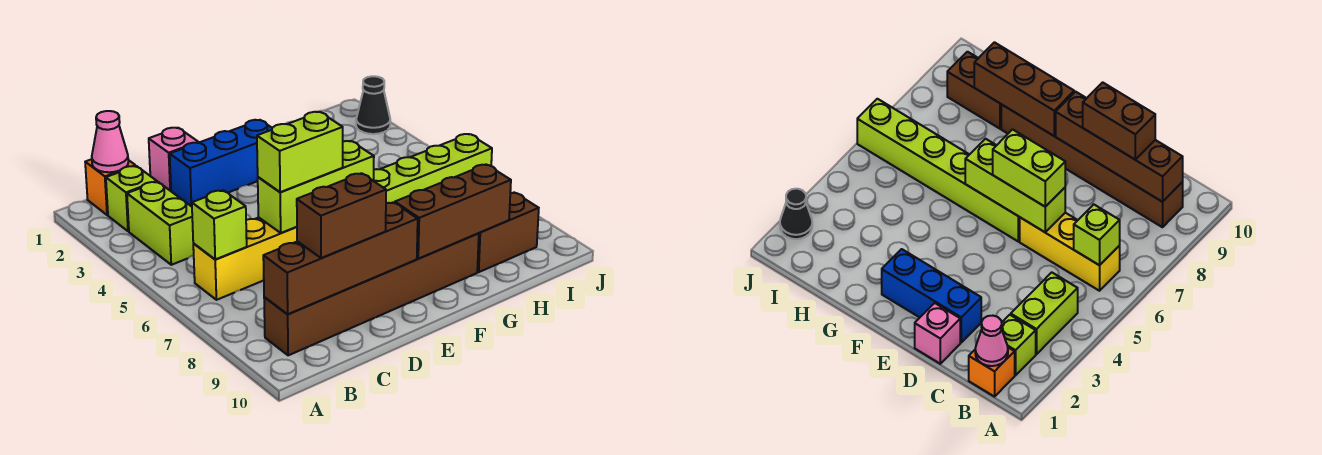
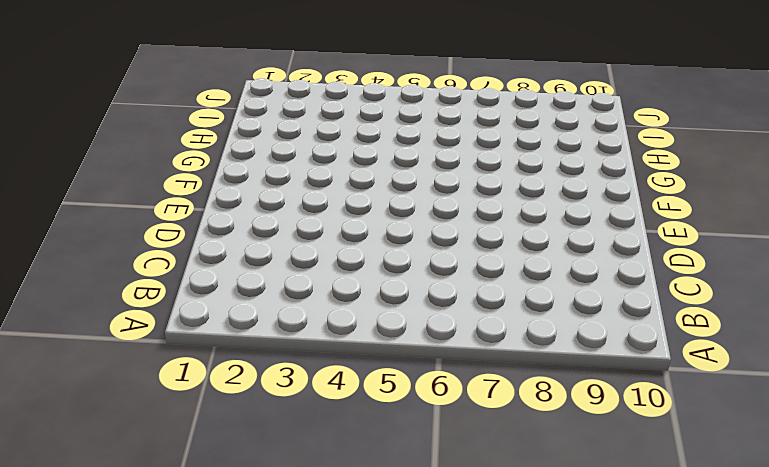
none -> orange brick B1 level 1
none -> lime brick B2 level 1
none -> lime brick B3:B4 level 1

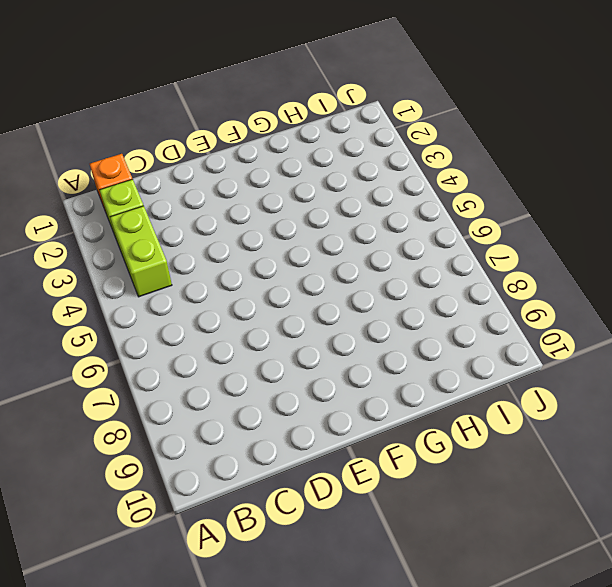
none -> yellow brick B6:D6 level 1
none -> brown brick B9:G9 level 1
none -> pink brick D1 level 1

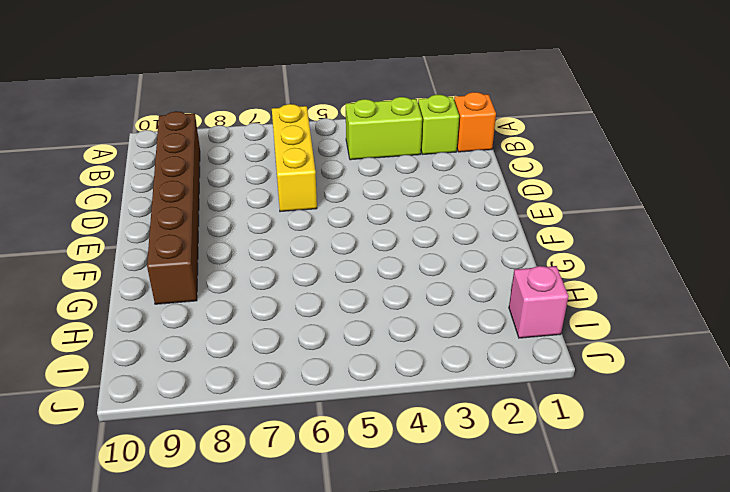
pink brick I1 level 1 -> pink brick D1 level 1
none -> blue brick D2:F2 level 1
none -> lime brick E6:J6 level 1
none -> brown brick H9:I9 level 1

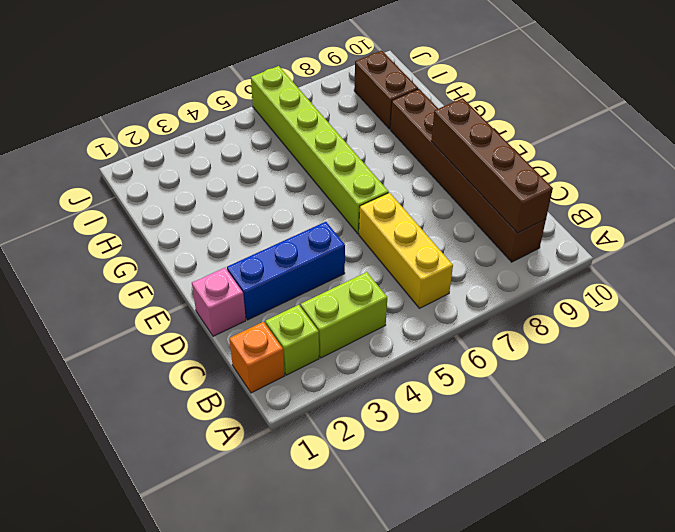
blue brick D2:D4 level 1 -> blue brick D2:F2 level 1
none -> black cone J2 level 1
none -> pink cone B1 level 2
none -> lime brick B6 level 2

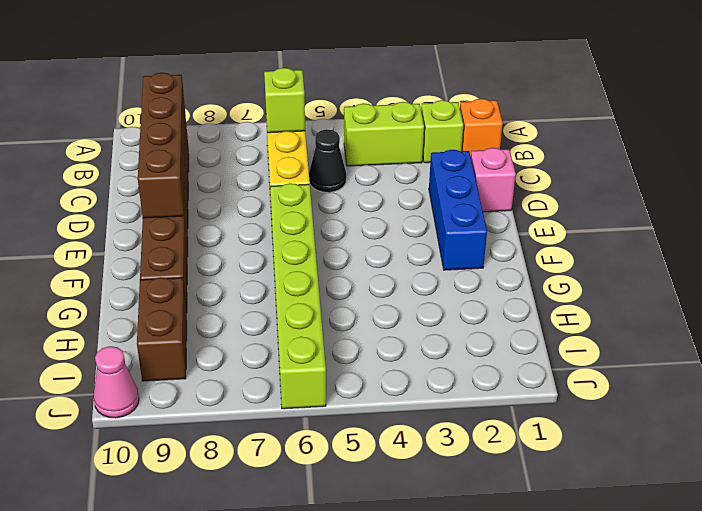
black cone C5 level 1 -> black cone J2 level 1
pink cone J10 level 1 -> pink cone B1 level 2
none -> lime brick D6:F6 level 2
none -> brown brick F9:H9 level 2
none -> brown brick C9:D9 level 3

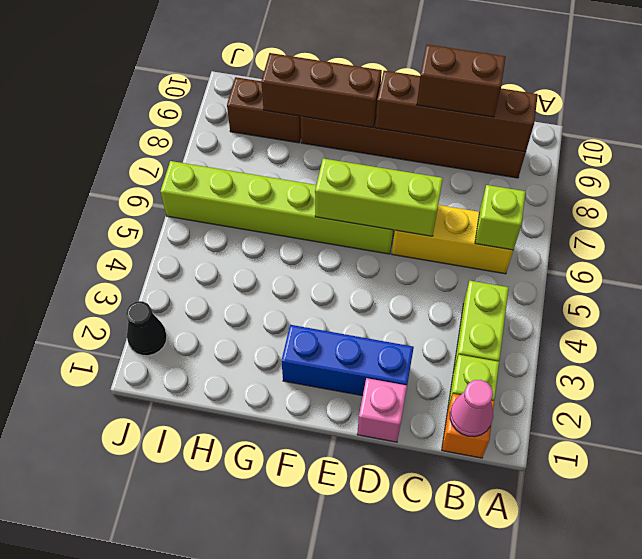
none -> lime brick D6:E6 level 3

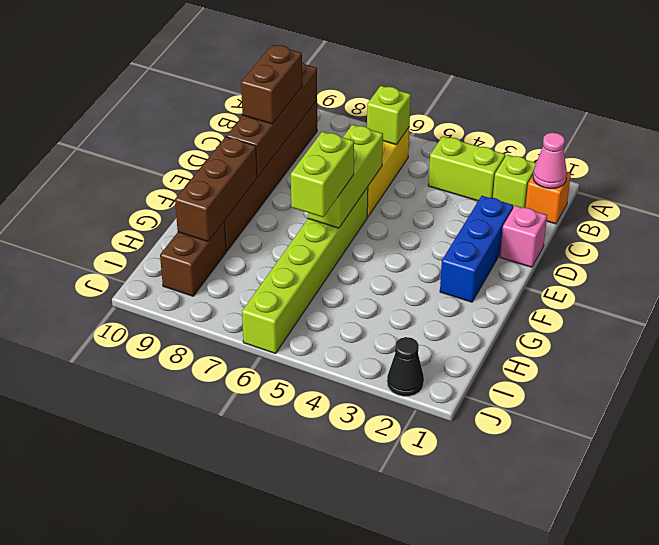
lime brick F6:G6 level 3 -> lime brick D6:E6 level 3

